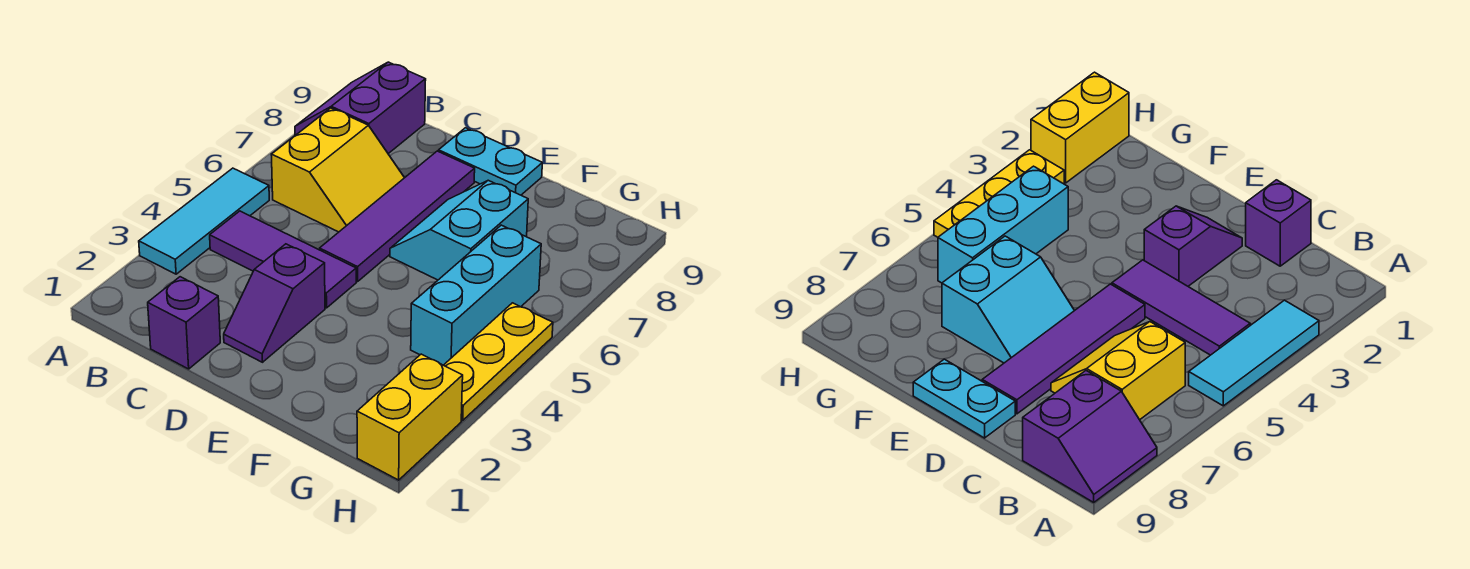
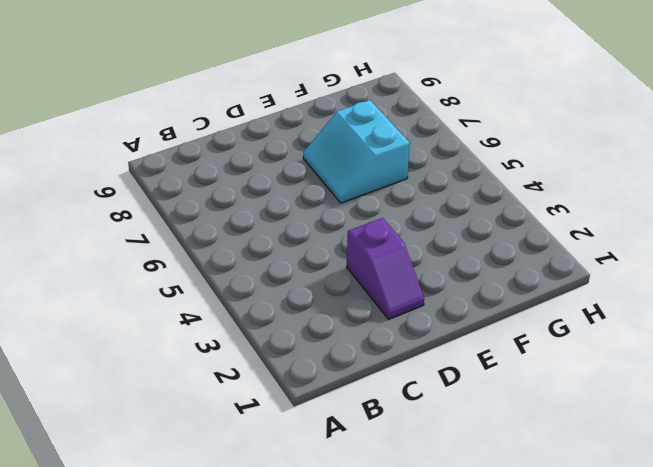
none -> cyan tile A3:A5 level 1
none -> purple slope A8:B9 level 1 top B
none -> purple tile B4:D4 level 1

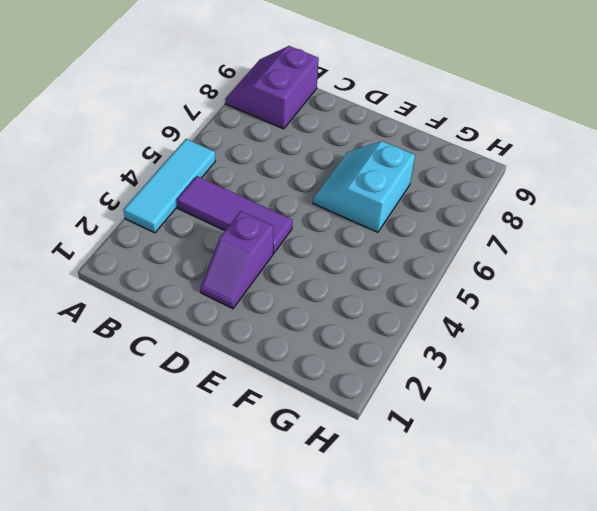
none -> yellow slope B6:C7 level 1 top B
none -> purple brick C1 level 1
none -> purple tile D5:D8 level 1

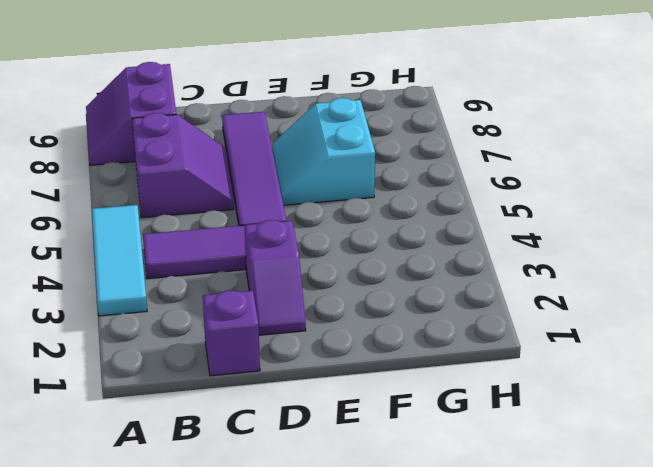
purple slope B6:C7 level 1 top B -> yellow slope B6:C7 level 1 top B
none -> cyan plate D9:E9 level 1
none -> cyan brick G4:G6 level 1
none -> yellow brick H1:H2 level 1

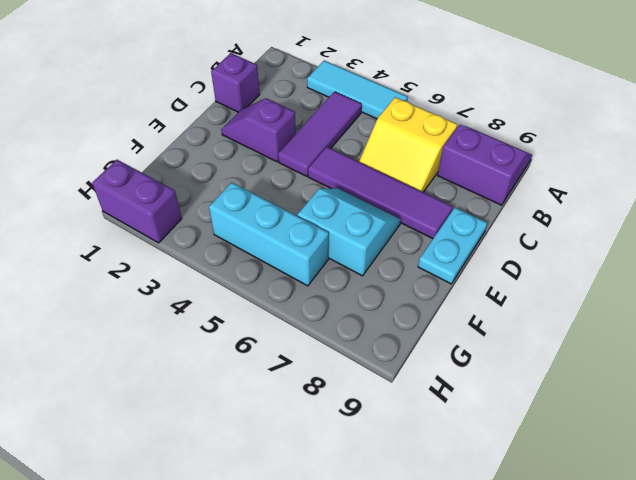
purple brick H1:H2 level 1 -> yellow brick H1:H2 level 1
none -> yellow plate H3:H5 level 1

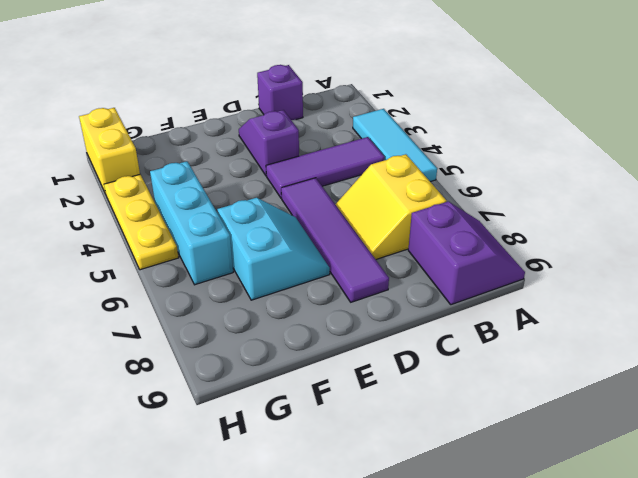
none -> cyan plate D9:E9 level 1

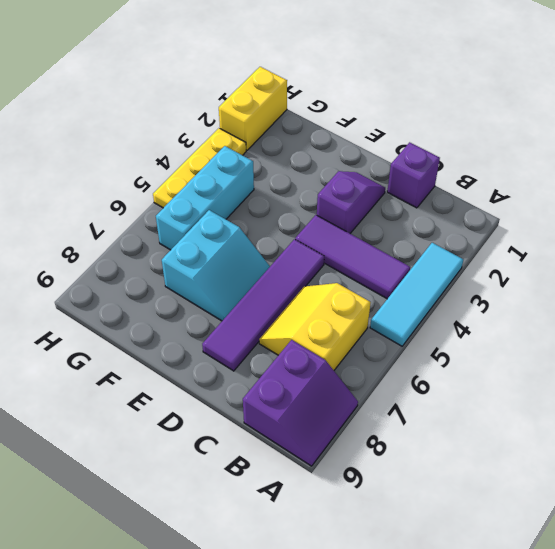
none -> cyan plate D9:E9 level 1

